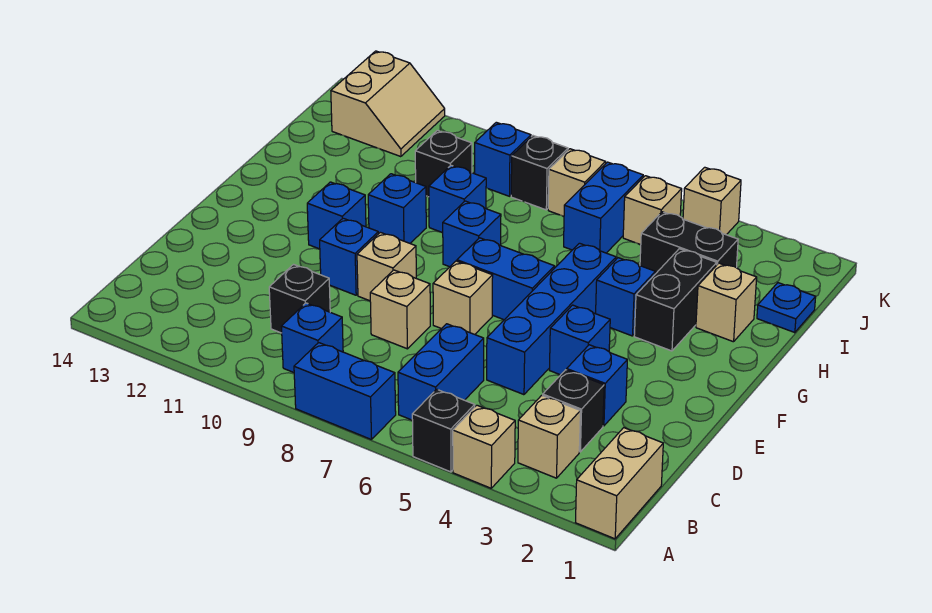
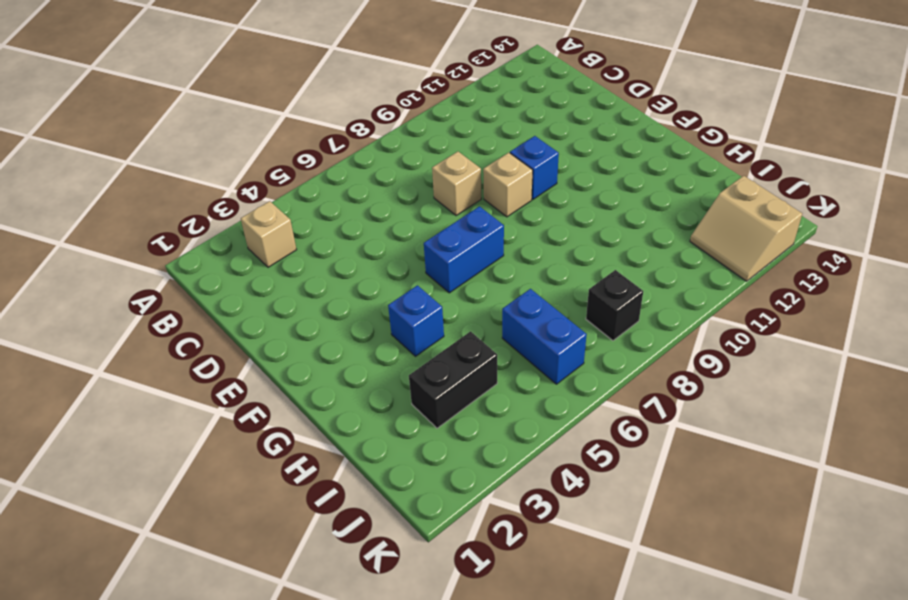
none -> tan brick A1:B1 level 1
none -> tan brick A4 level 1
none -> black brick A5 level 1
none -> blue brick A7:A8 level 1

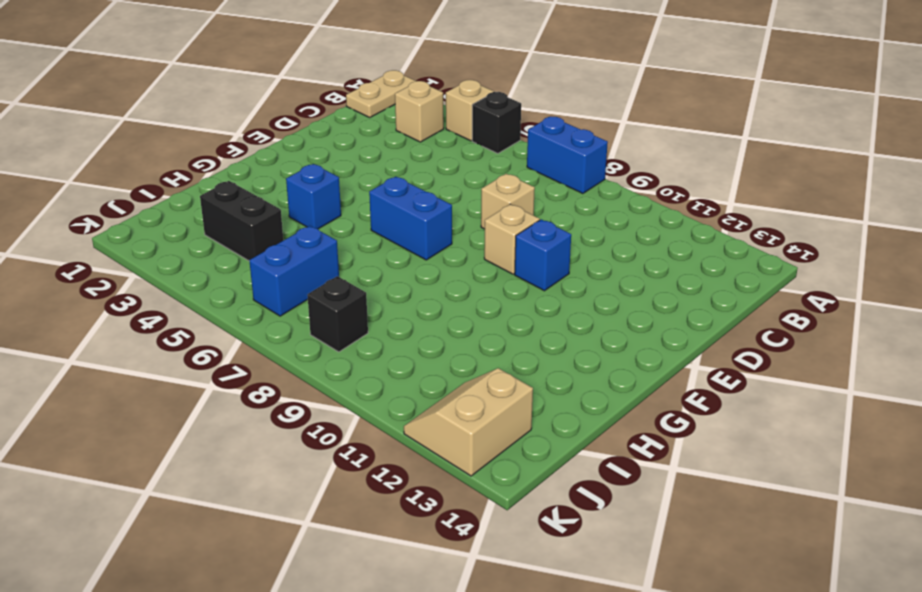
tan plate A1:B1 level 1 -> tan brick A1:B1 level 1
none -> blue brick B6:C6 level 1
none -> blue brick B9 level 1
none -> black brick C3 level 1
none -> black brick C10 level 1

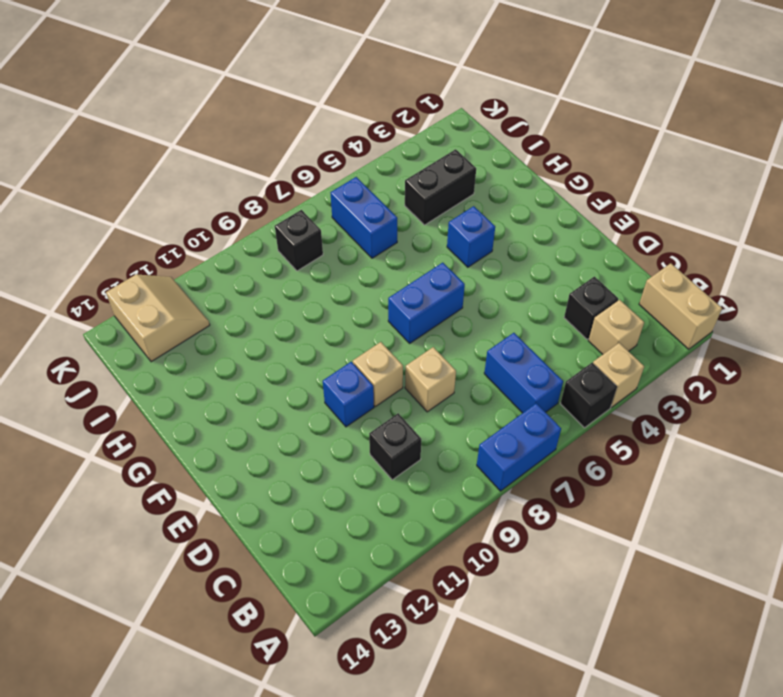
none -> blue brick B9 level 1
none -> blue brick D3 level 1
none -> blue brick D5:G5 level 1
none -> blue brick E4 level 1

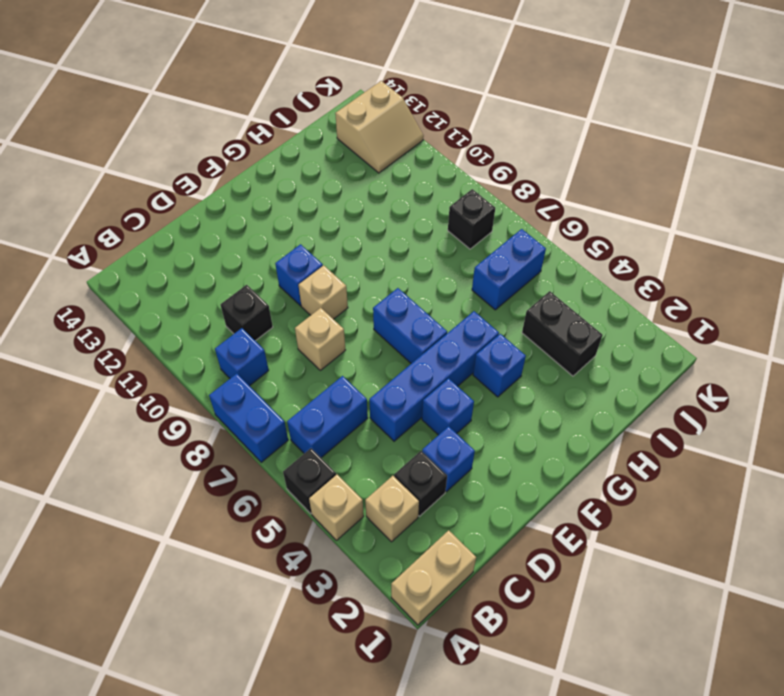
none -> tan brick E7 level 1
none -> blue brick F11 level 1
none -> black brick G3:H3 level 1
none -> blue brick G8 level 1

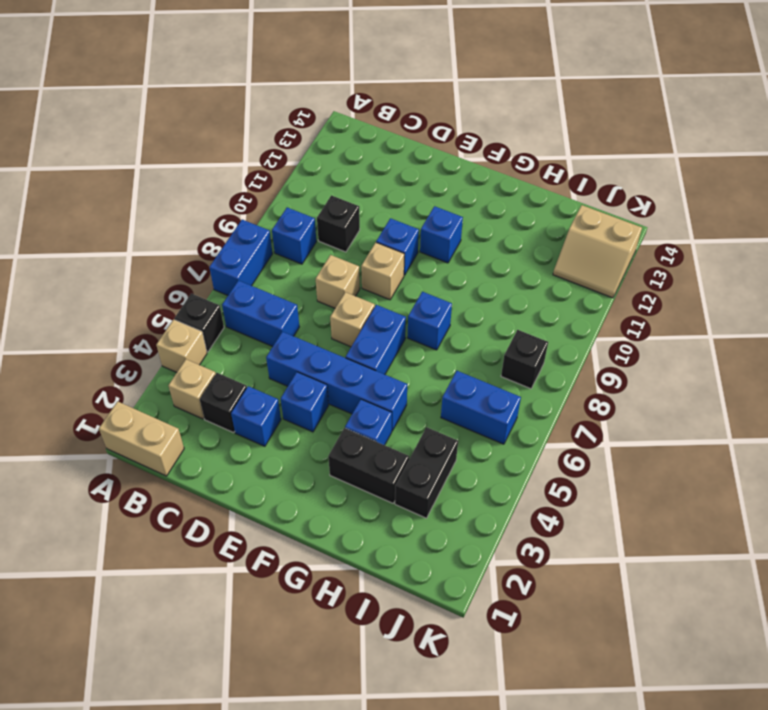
none -> blue brick G10 level 1
none -> tan brick H2 level 1
none -> blue brick H9 level 1
none -> blue plate I1 level 1

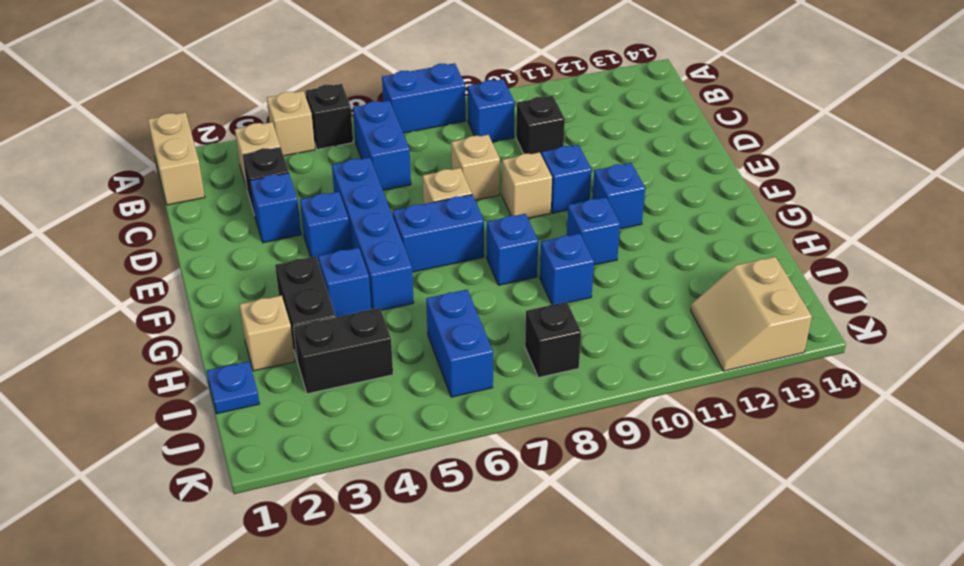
none -> black brick I10 level 1
none -> tan brick J5 level 1
none -> tan brick J7 level 1
none -> blue brick J9 level 1

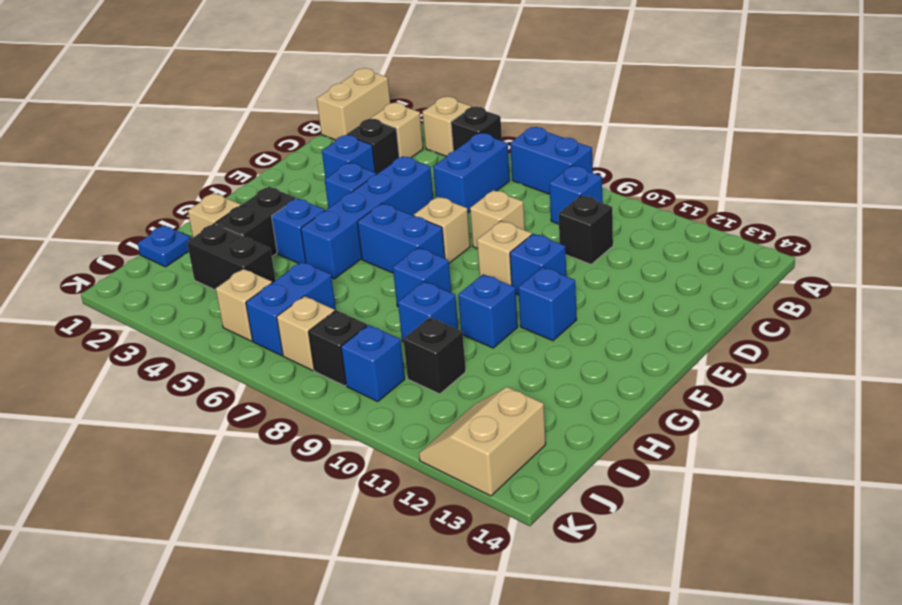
none -> tan brick K4 level 1

